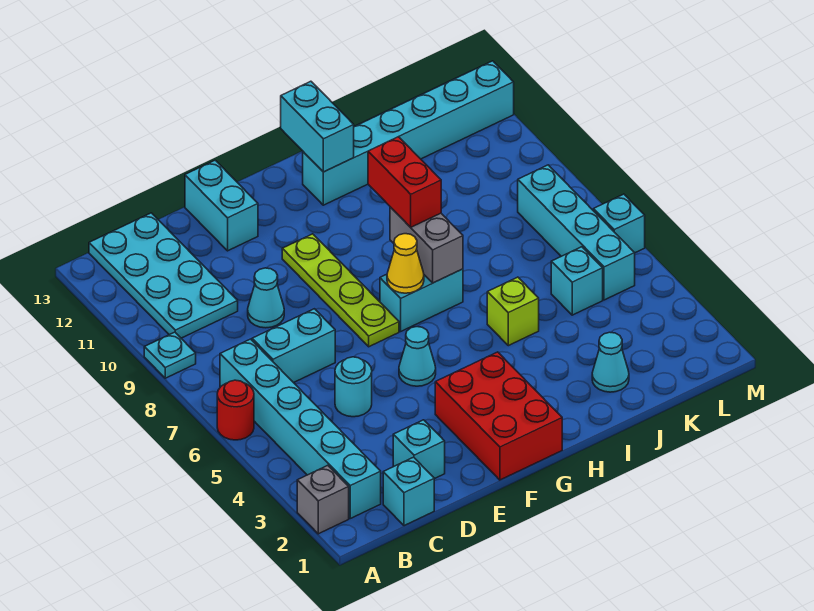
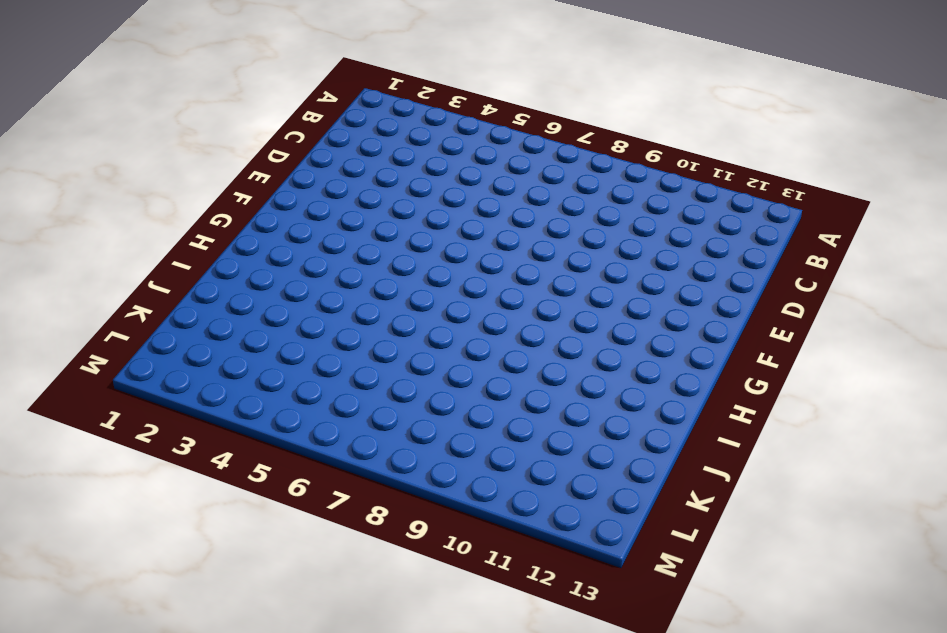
none -> grey brick A2 level 1
none -> red round brick A6 level 1
none -> cyan plate A9 level 1

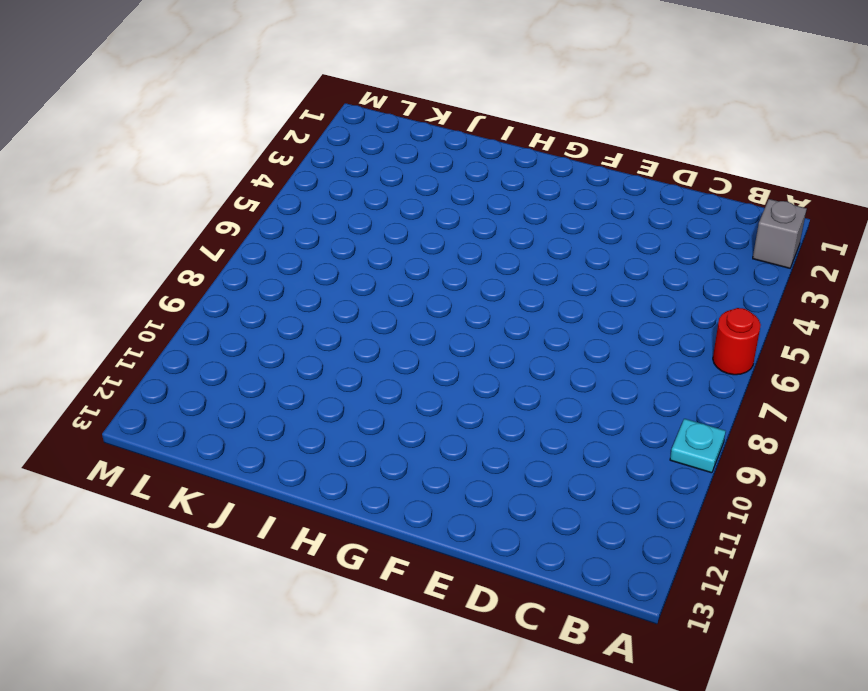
none -> cyan brick B2:B7 level 1
none -> cyan plate B10:C13 level 1
none -> cyan brick C1 level 1

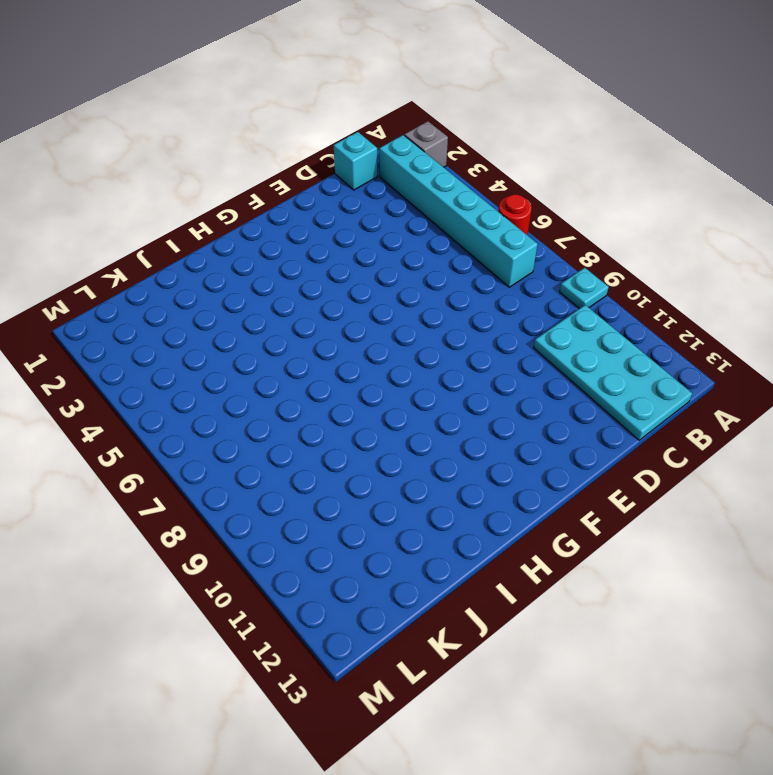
none -> cyan brick C7:D7 level 1
none -> cyan brick D2 level 1
none -> cyan round brick D5 level 1

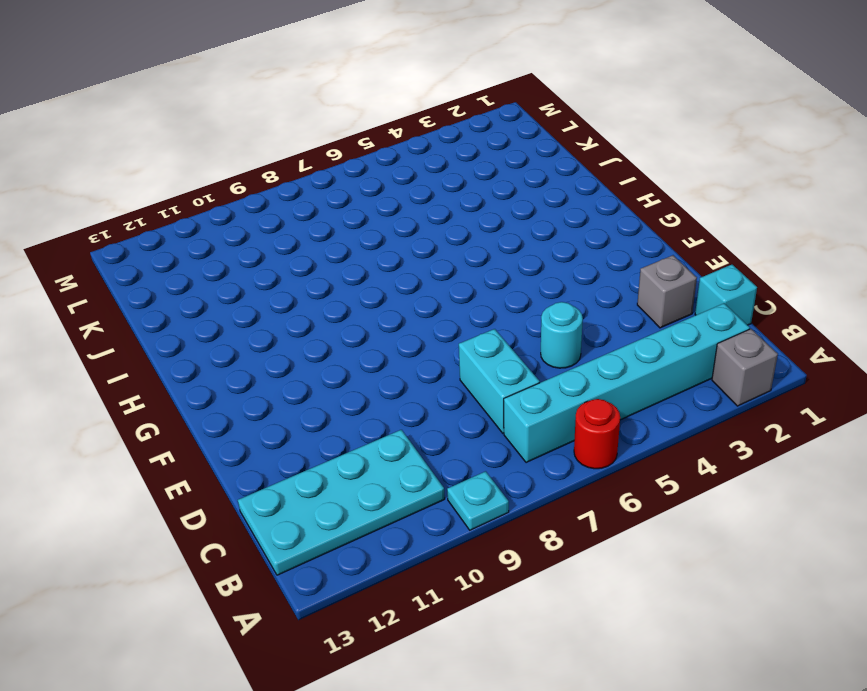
grey brick D2 level 1 -> cyan brick D2 level 1
none -> cyan cone D9 level 1
none -> cyan brick E12:E13 level 1
none -> red brick F1:G3 level 1

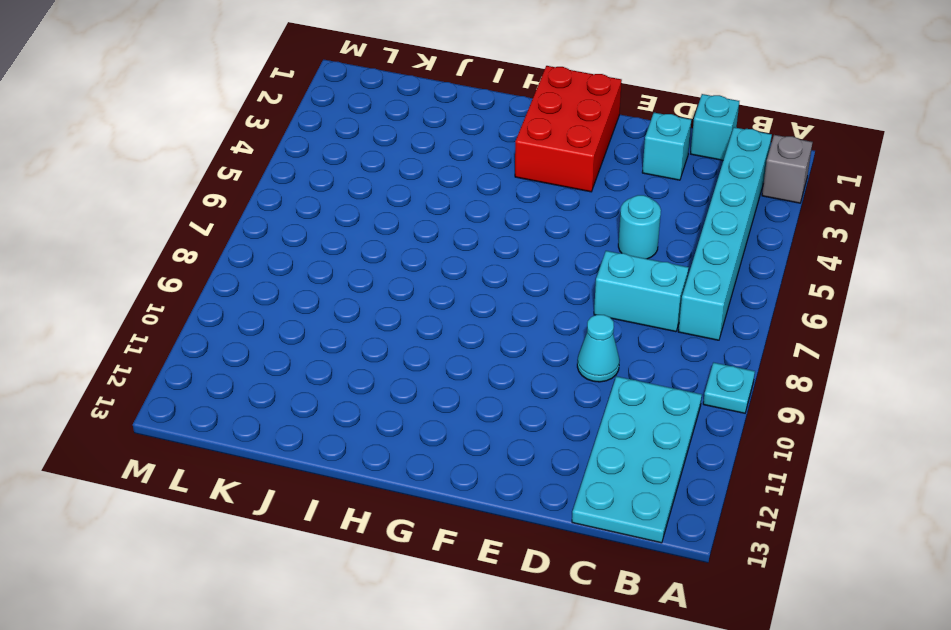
none -> red round brick A6 level 1
none -> cyan brick E12:E13 level 1
none -> cyan cone F5 level 1

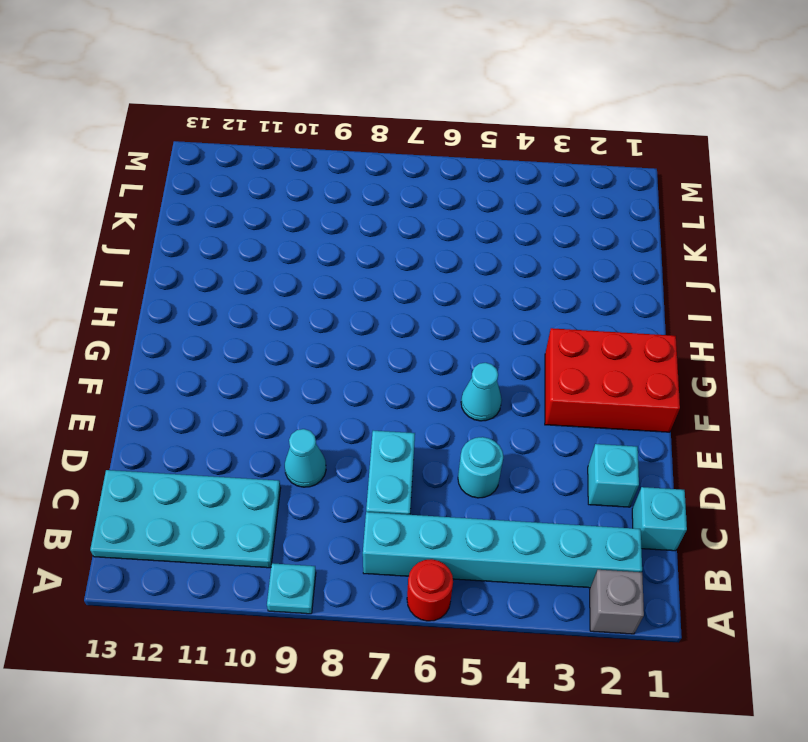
none -> cyan brick E12:E13 level 1
none -> lime plate F7:F10 level 1
none -> cyan brick G7:H7 level 1

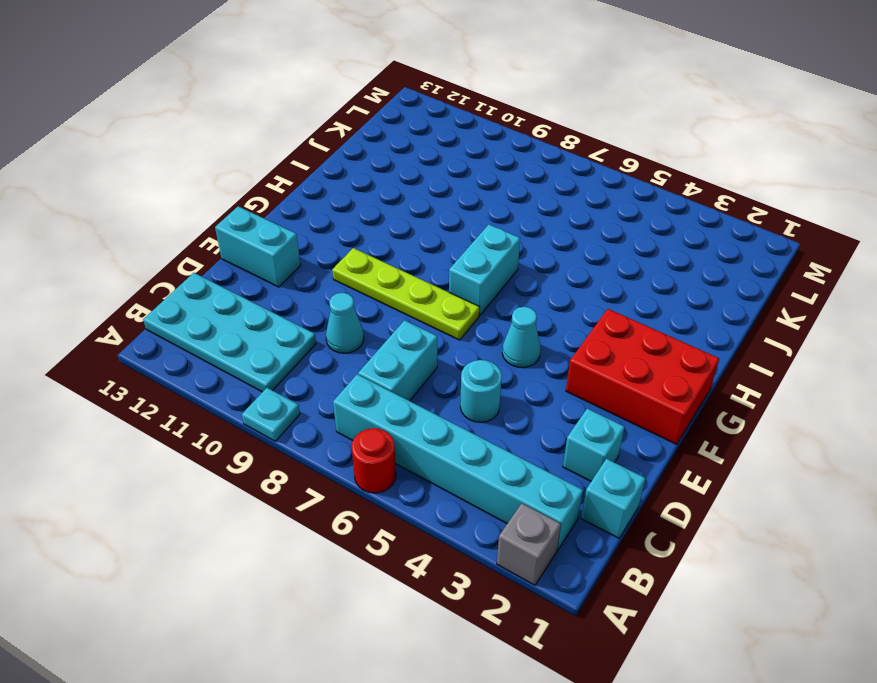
none -> cyan brick H12:M12 level 1
none -> lime brick I5 level 1
none -> cyan cone J2 level 1

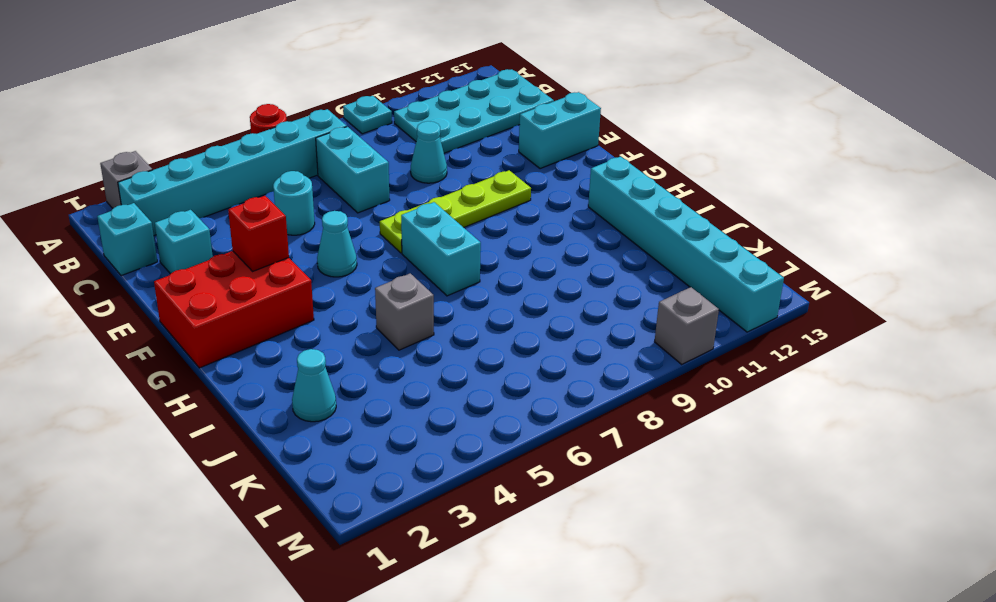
red brick F3 level 2 -> none
grey brick I5 level 1 -> lime brick I5 level 1
grey brick M10 level 1 -> none
none -> cyan brick K5 level 1
none -> cyan brick L5:L8 level 1
none -> cyan brick M6 level 1

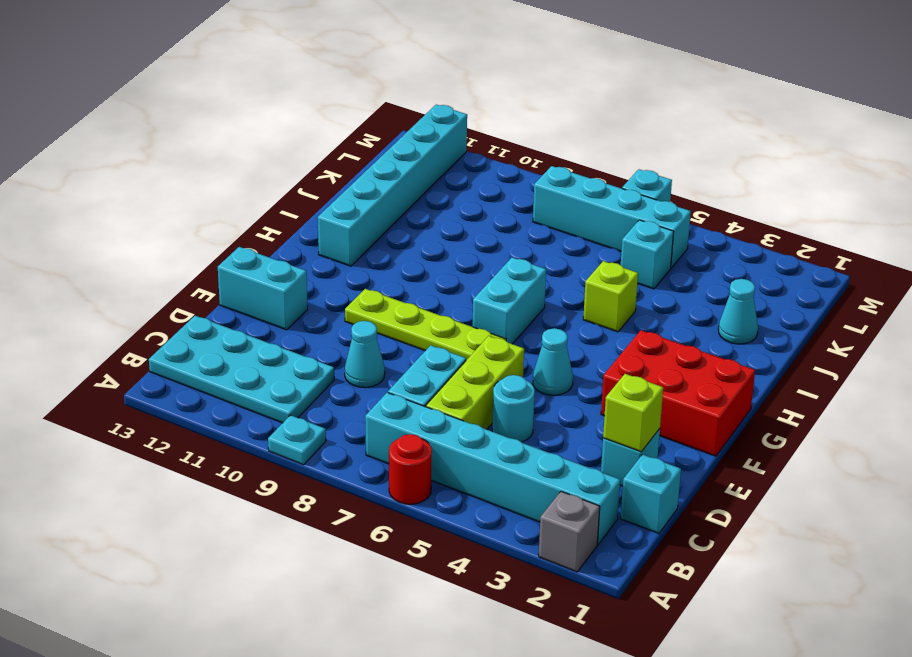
lime brick C6:E6 level 1 -> none
lime brick D2 level 2 -> none
none -> yellow cone G7 level 2
none -> grey brick H7:H8 level 2
none -> cyan brick H12:H13 level 2

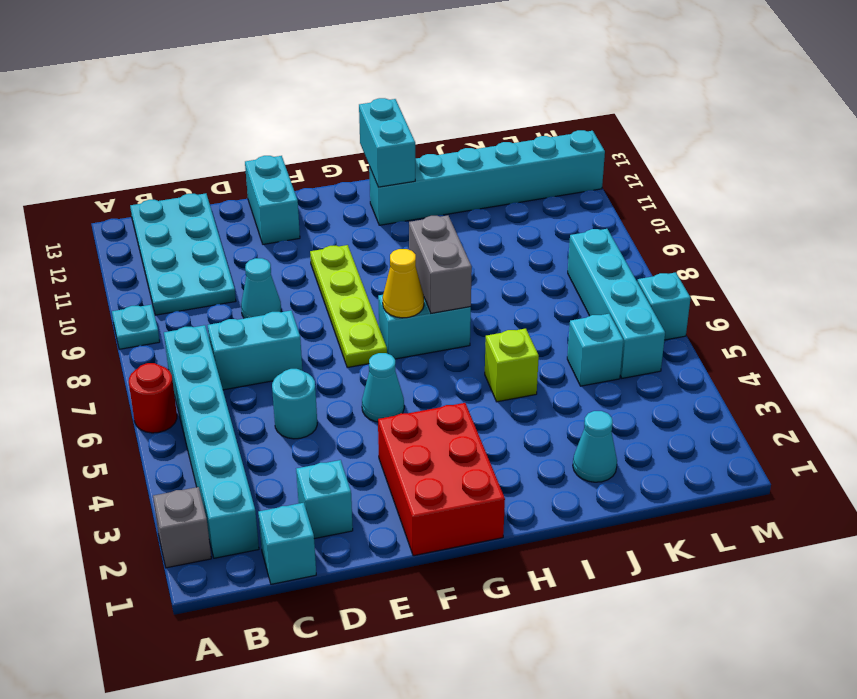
none -> red brick H8:H9 level 3

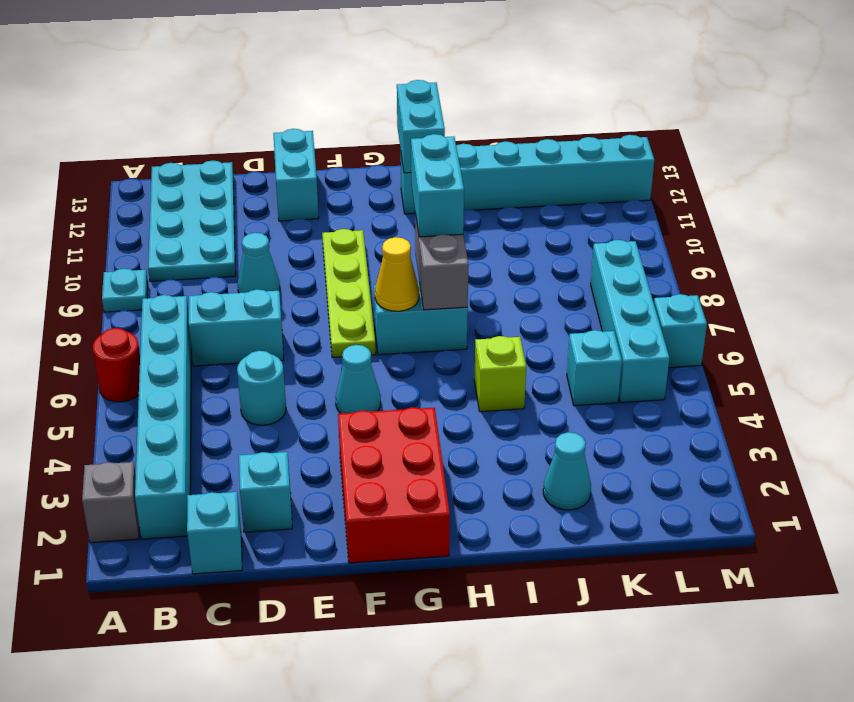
cyan brick H8:H9 level 3 -> red brick H8:H9 level 3

